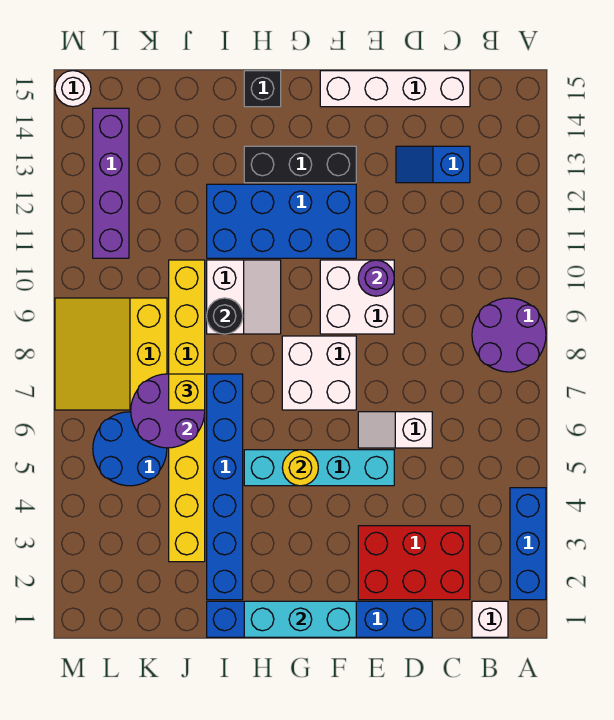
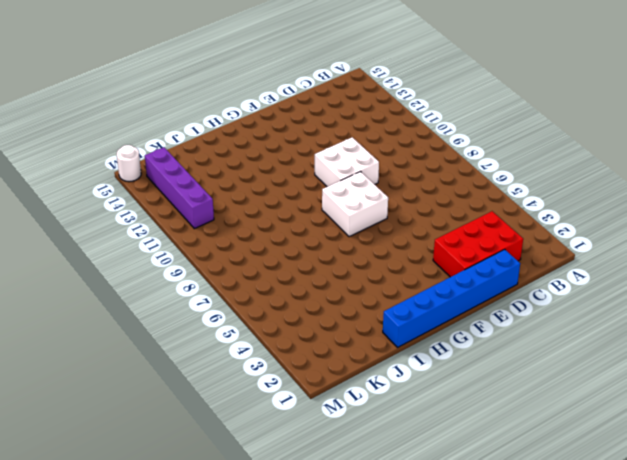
none -> blue brick A2:A4 level 1
none -> purple round brick A8:B9 level 1
none -> white brick B1 level 1

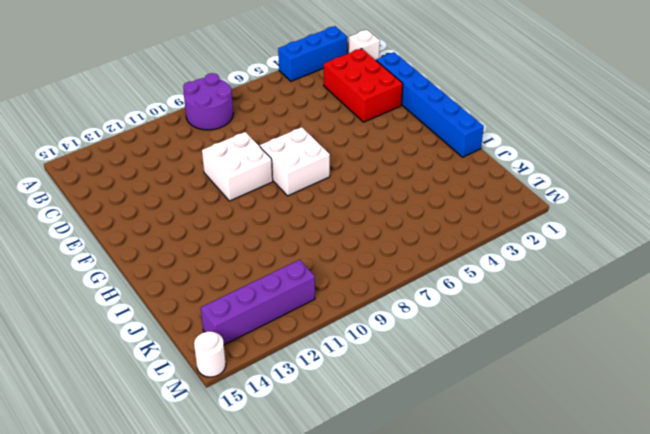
none -> blue slope C13:D13 level 1 top C
none -> white brick C15:F15 level 1
none -> white slope D6:E6 level 1 top D

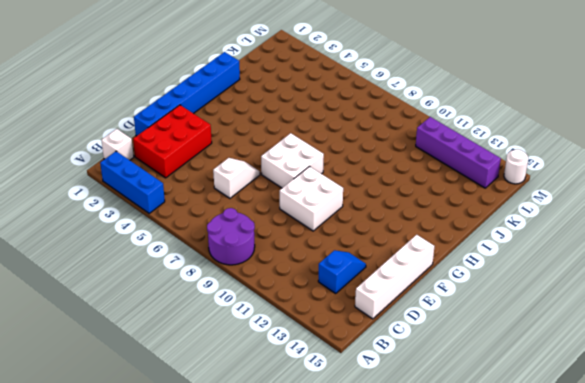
none -> cyan brick E5:H5 level 1
none -> blue brick F11:I12 level 1
none -> black brick F13:H13 level 1

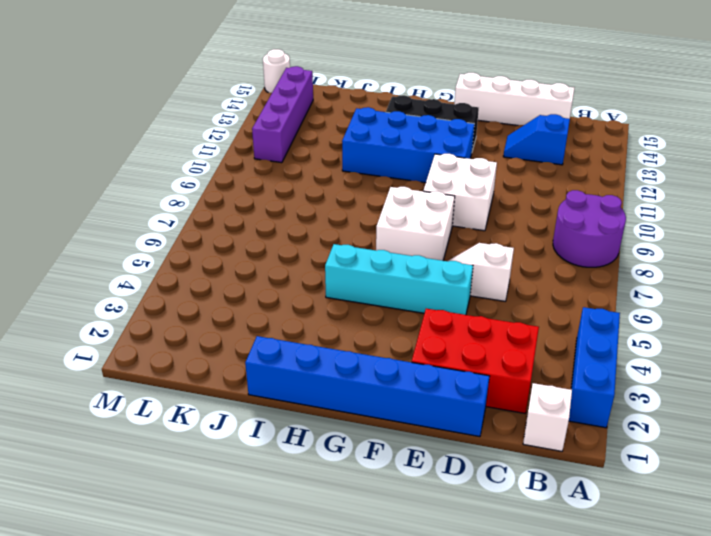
none -> white slope H9:I10 level 1 top I
none -> black brick H15 level 1
none -> blue brick I2:I7 level 1

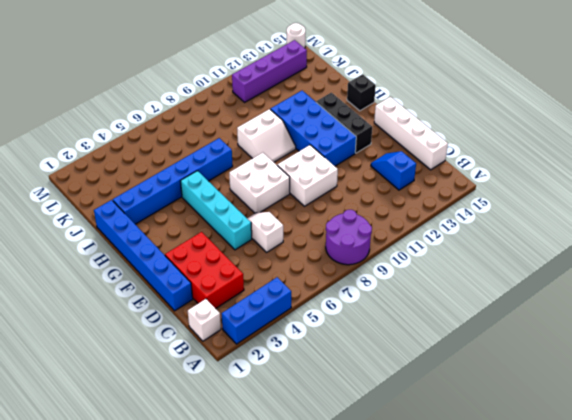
none -> yellow brick J3:J10 level 1
none -> blue round brick K5:L6 level 1
none -> yellow slope K7:M9 level 1 top K

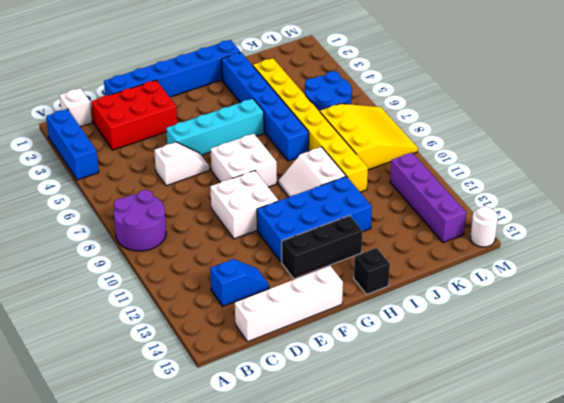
none -> purple round brick E10 level 2
none -> cyan brick F1:H1 level 2
none -> yellow round brick G5 level 2

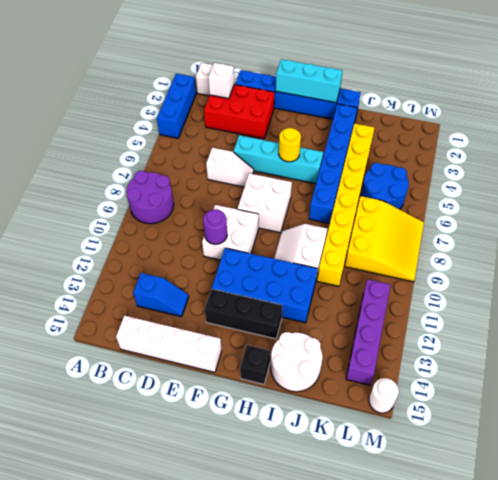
white brick C2 level 2 -> none
white round brick I14:J15 level 1 -> none
none -> black round brick I9 level 2
none -> purple round brick J6:K7 level 2
none -> yellow brick J7 level 3

